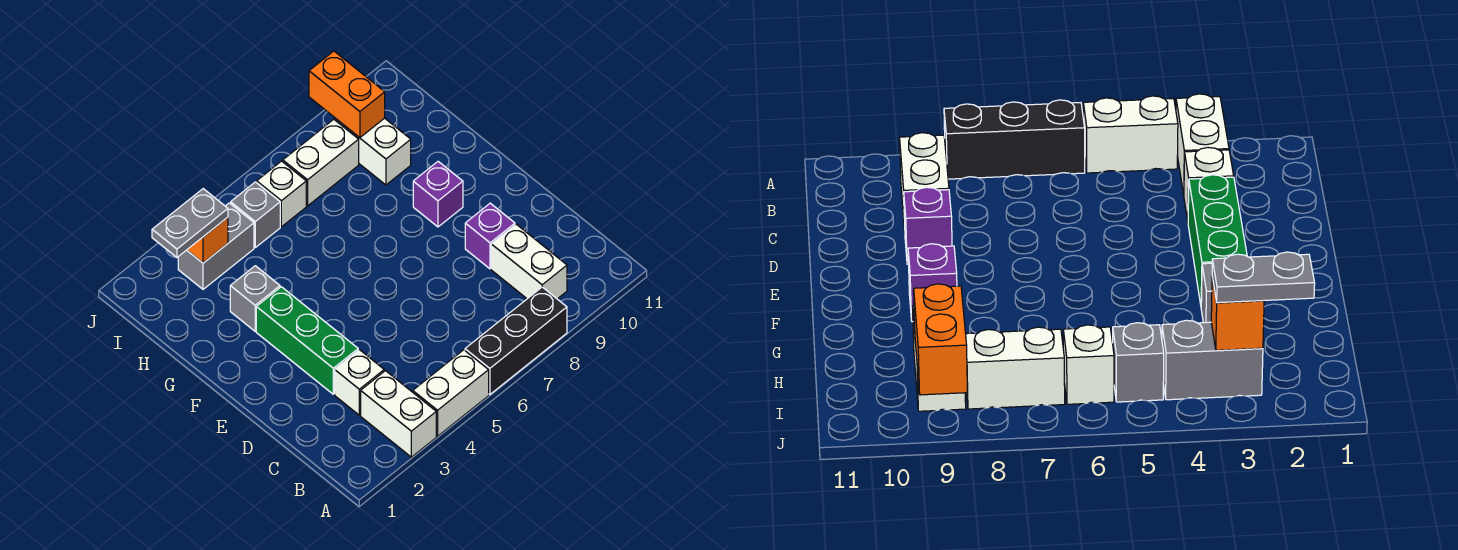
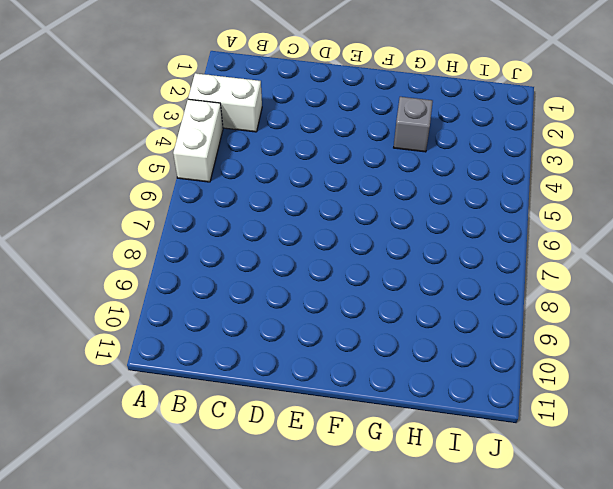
none -> black brick A6:A8 level 1
none -> white brick B9:C9 level 1
none -> white brick C3 level 1

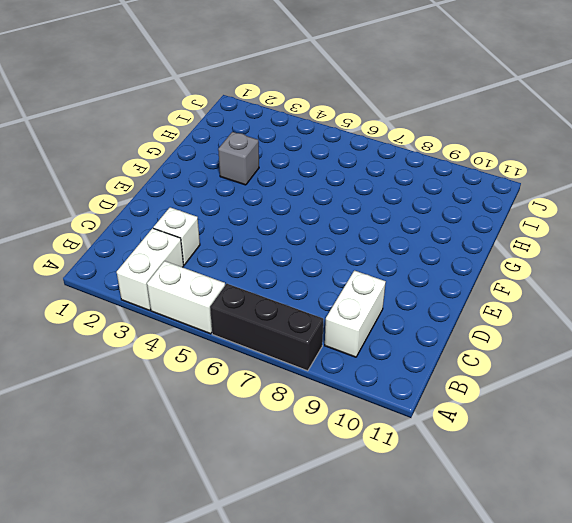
none -> green brick D3:F3 level 1
none -> purple brick D9 level 1
none -> purple brick F9 level 1

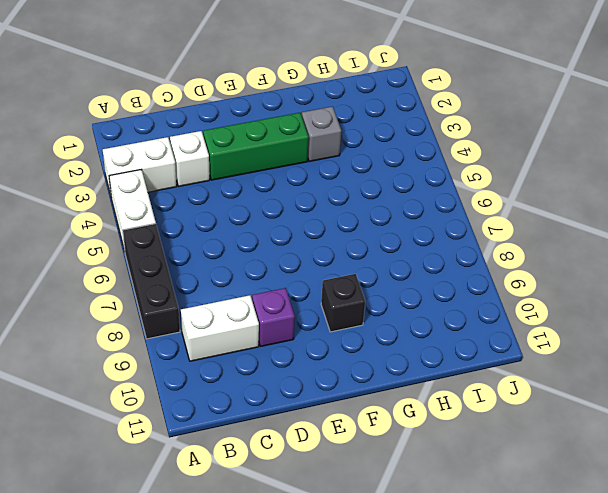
black brick F9 level 1 -> purple brick F9 level 1
none -> white brick H9:I9 level 1
none -> grey brick I3:I4 level 1
none -> grey brick I5 level 1

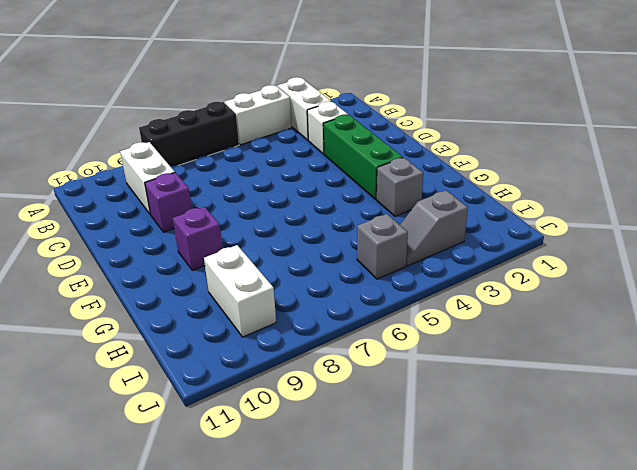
grey slope I3:I4 level 1 top 3 -> grey brick I3:I4 level 1
none -> white brick I6 level 1
none -> white brick I7:I8 level 1
none -> orange brick I3 level 2

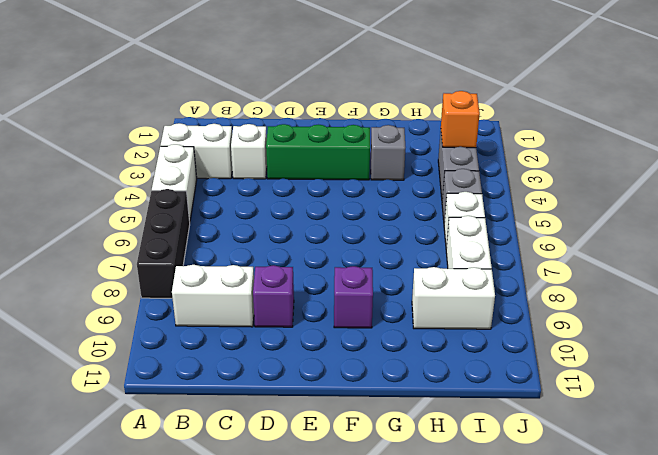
none -> orange brick I9:J9 level 2
none -> grey plate I2:I3 level 3

